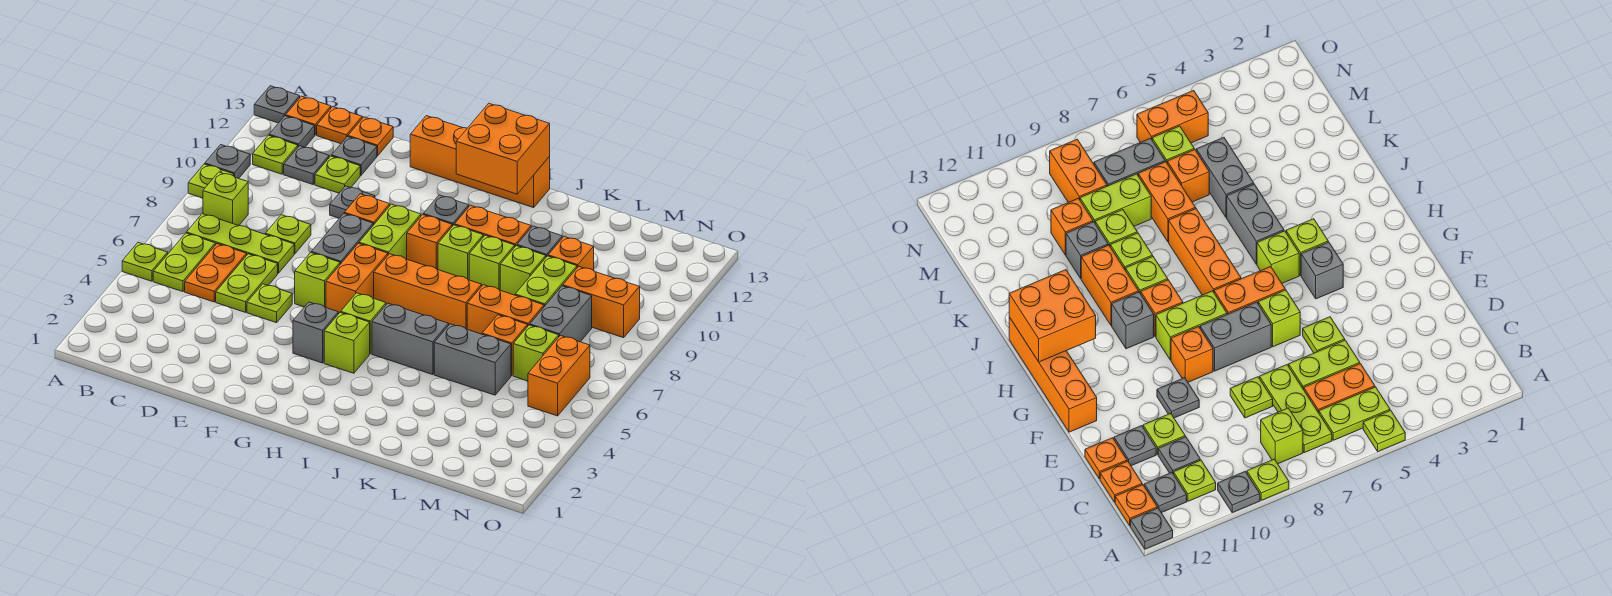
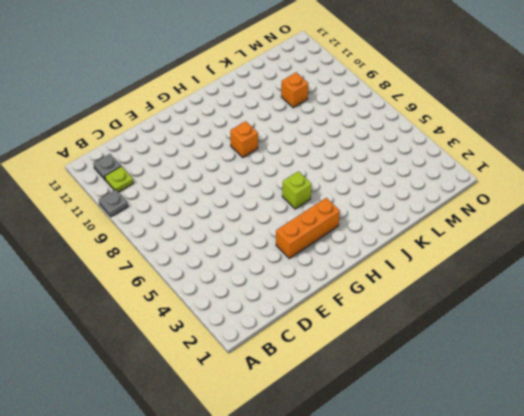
orange brick F3:H3 level 1 -> orange brick H7:J7 level 1
none -> lime plate A5 level 1
none -> lime plate A9 level 1
none -> grey plate A13 level 1
none -> lime plate B5:B6 level 1

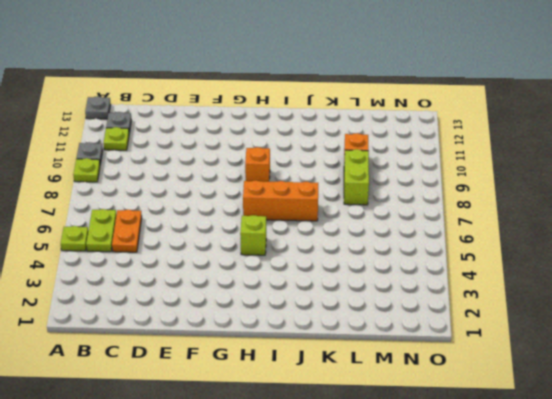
none -> lime plate B7:D7 level 1
none -> lime brick B8 level 1
none -> orange plate B13 level 1
none -> grey plate C11 level 1

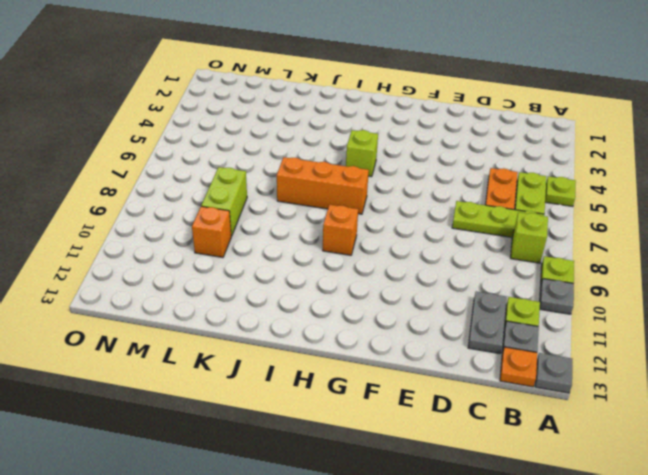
grey plate C11:C12 level 1 -> grey plate C11 level 1
none -> orange plate C13 level 1
none -> lime plate D5:D6 level 1
none -> lime plate D8 level 1
none -> lime plate D11 level 1

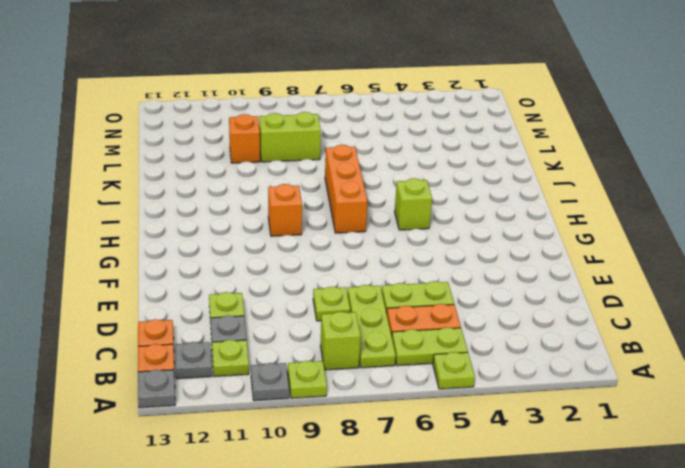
none -> grey plate D12 level 1
none -> orange plate D13 level 1
none -> lime plate E5 level 1
none -> grey plate E10 level 1

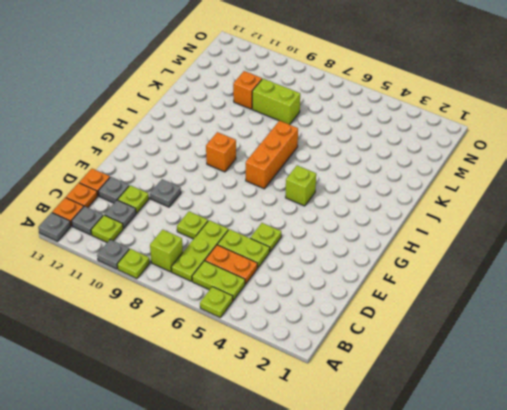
none -> lime brick F6 level 1
none -> grey brick F7:F8 level 1
none -> orange brick F9 level 1
none -> orange brick F13:I13 level 1

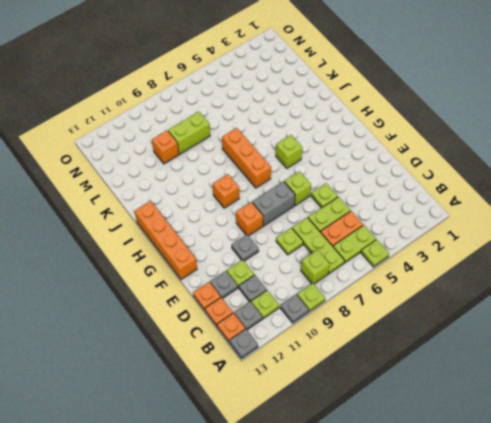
none -> grey brick G4 level 1
none -> orange brick G6:G7 level 1
none -> lime brick G8:G9 level 1
none -> lime brick H4 level 1

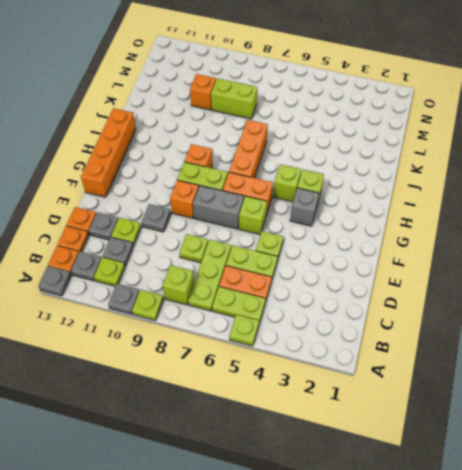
none -> grey brick H10 level 1
none -> grey brick I5:J5 level 1
none -> lime brick I9 level 1
none -> orange brick I10:J10 level 1

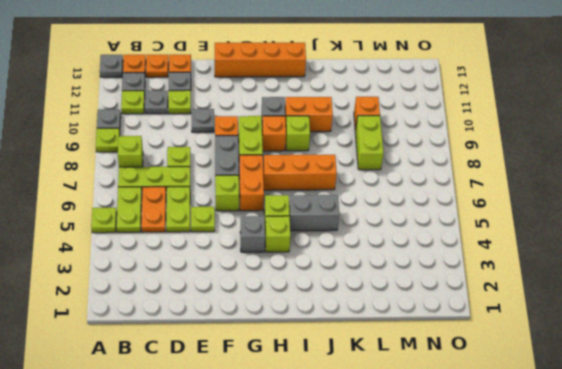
none -> lime brick J9 level 1
none -> grey brick K5:L5 level 1
none -> orange brick K7:L7 level 1
none -> lime brick K9 level 1

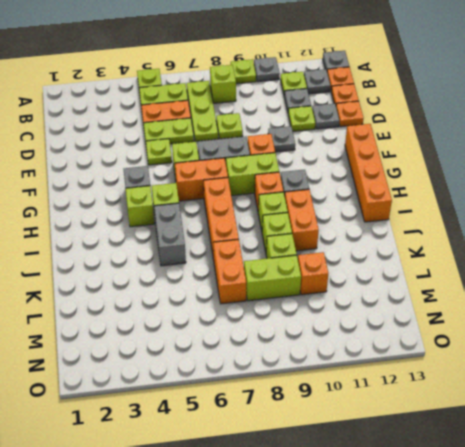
none -> grey brick K5:L5 level 1
none -> grey brick K10 level 1
none -> orange brick L6 level 1
none -> lime brick M6 level 1

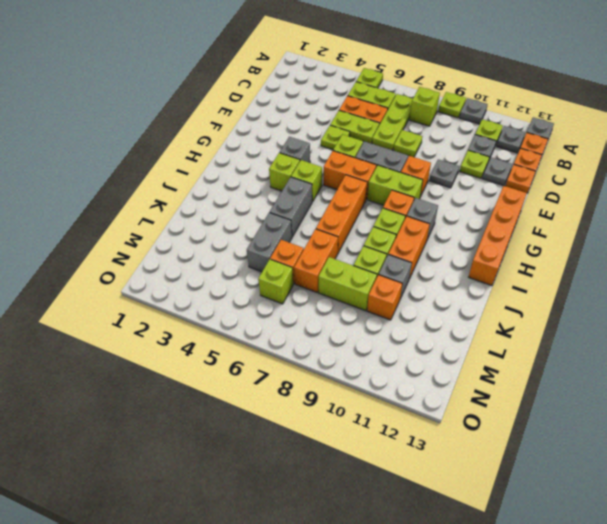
none -> grey brick M7:M8 level 1
none -> orange brick M9:N9 level 1
none -> orange brick N5:N6 level 1
none -> orange brick H12:I13 level 2

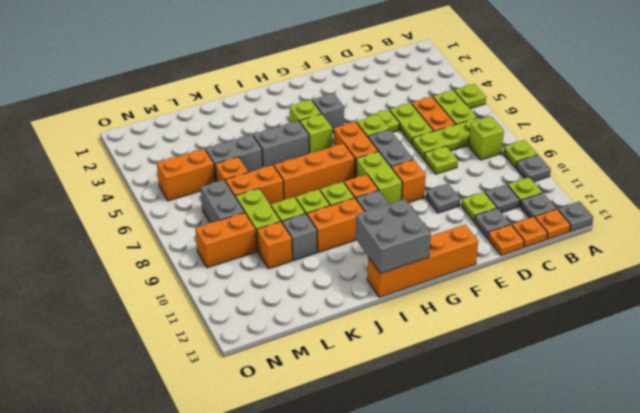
grey brick H12:I13 level 2 -> orange brick H12:I13 level 2
orange brick M5:N5 level 1 -> orange brick N5:N6 level 1
none -> lime brick M6 level 1

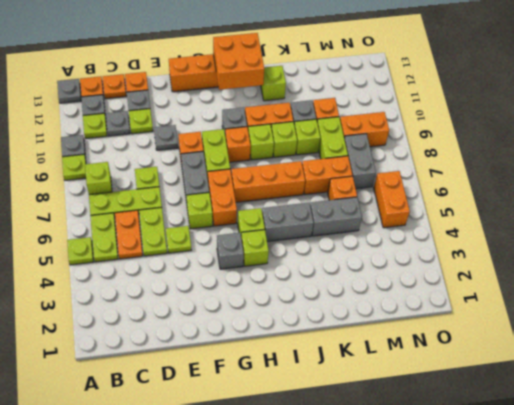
lime brick J12 level 1 -> lime brick M6 level 1

